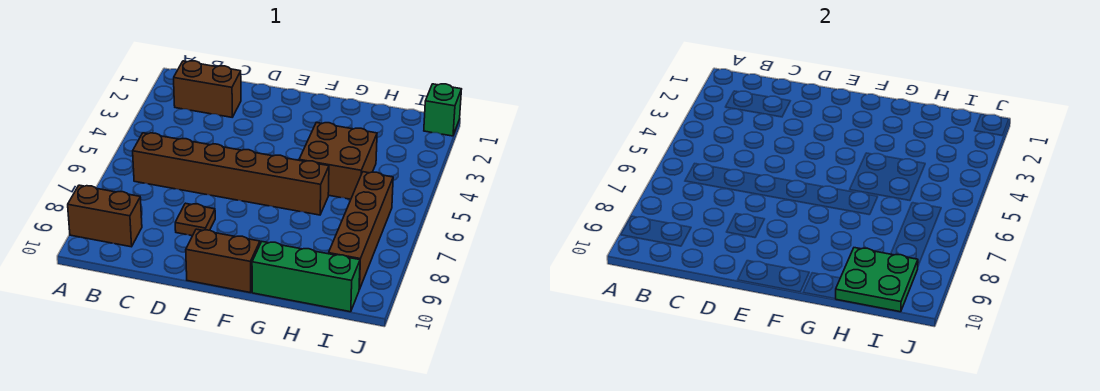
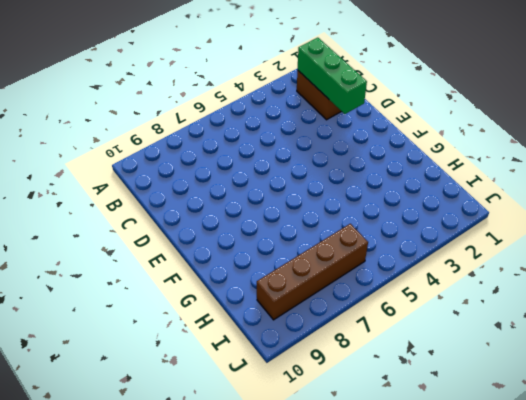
green brick B2:D2 level 2 -> green brick G10:I10 level 1
none -> brown brick A9:B9 level 1
none -> brown brick B6:G6 level 1

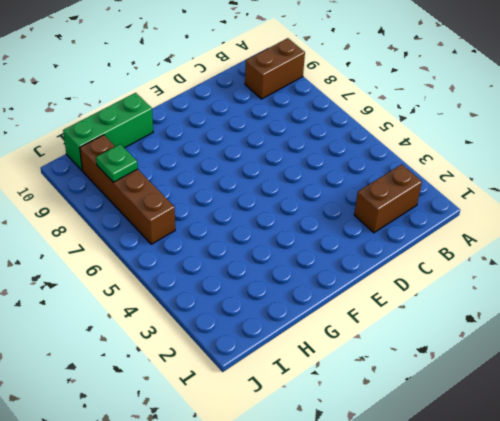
green plate I8 level 2 -> none
none -> brown brick B6:G6 level 1
none -> brown plate D8 level 1

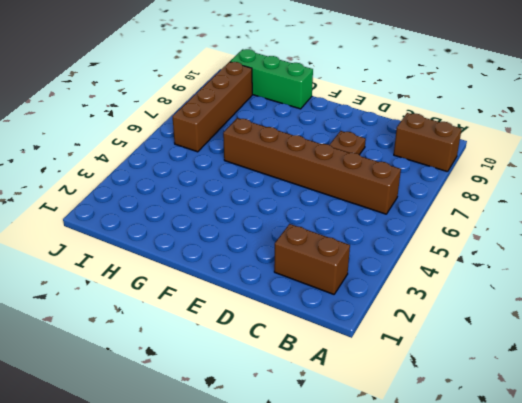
none -> brown brick E10:F10 level 1
none -> brown brick G4:H5 level 1

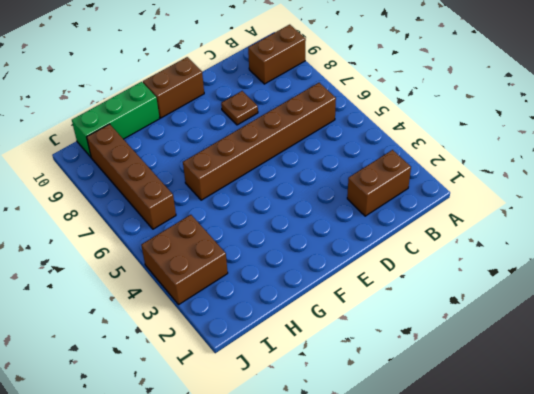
brown brick I3:J4 level 1 -> brown brick G4:H5 level 1
none -> green brick J1 level 1
none -> green plate H9:I10 level 2

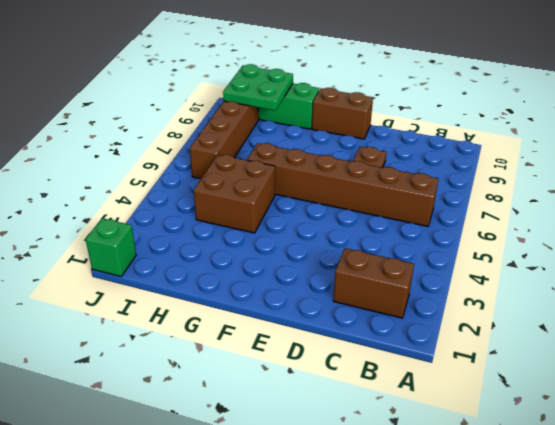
none -> brown brick A9:B9 level 1

